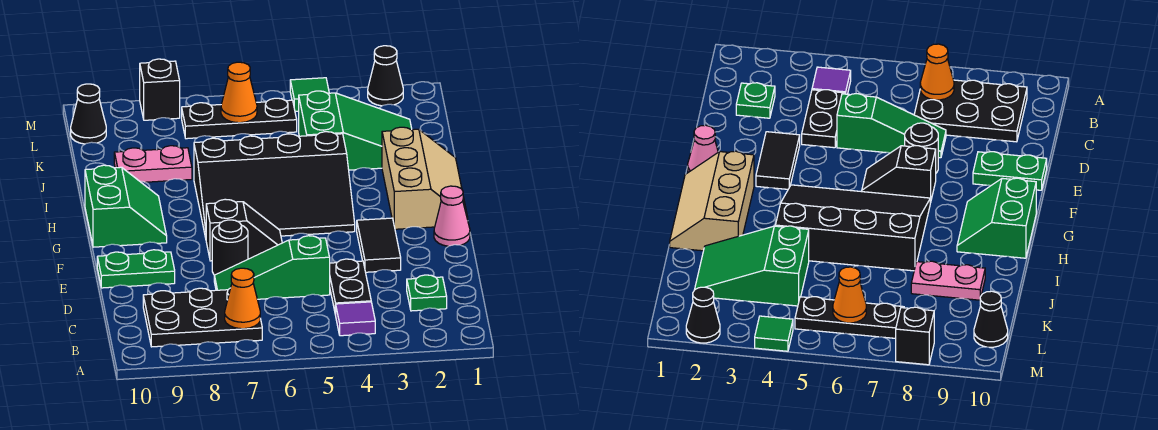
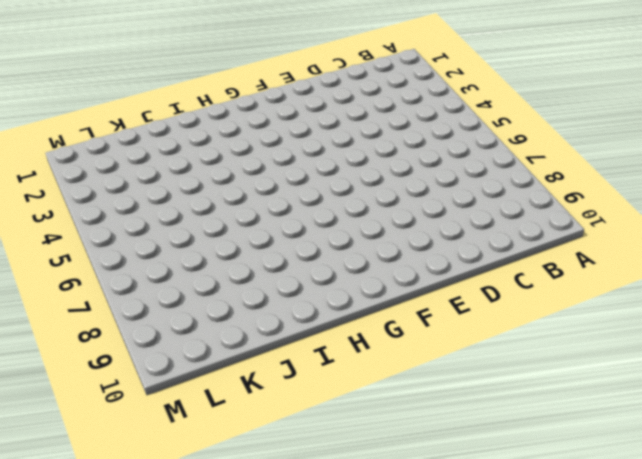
none -> purple tile B4 level 1
none -> black plate B7:C9 level 1
none -> green plate C2 level 1

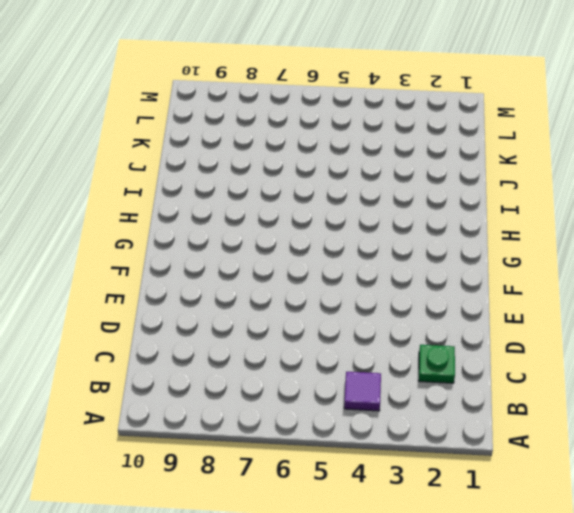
none -> black plate B7:C9 level 1
none -> black plate C4:D4 level 1
none -> green slope D5:D7 level 1 top 5

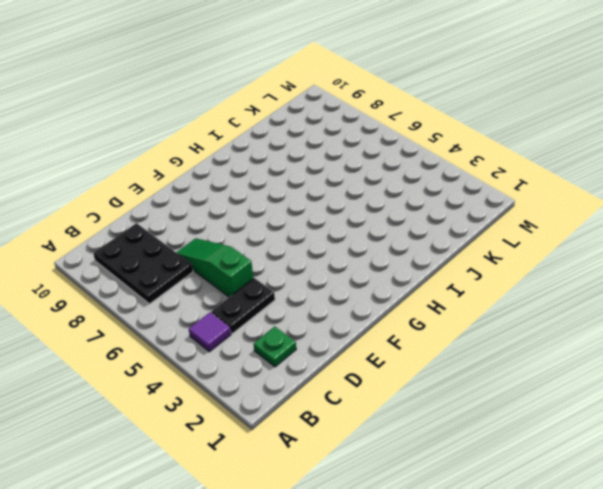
none -> black tile E3:F3 level 1
none -> black round brick E7 level 1
none -> green plate E9:E10 level 1

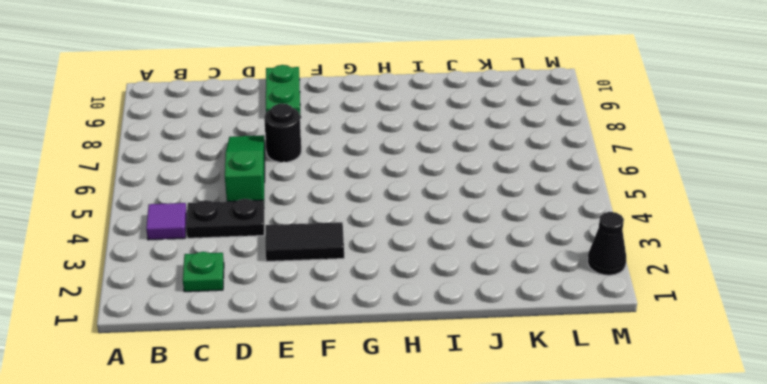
none -> black plate B7:C9 level 1
none -> pink cone F1 level 1
none -> black slope F6:F7 level 1 top 7

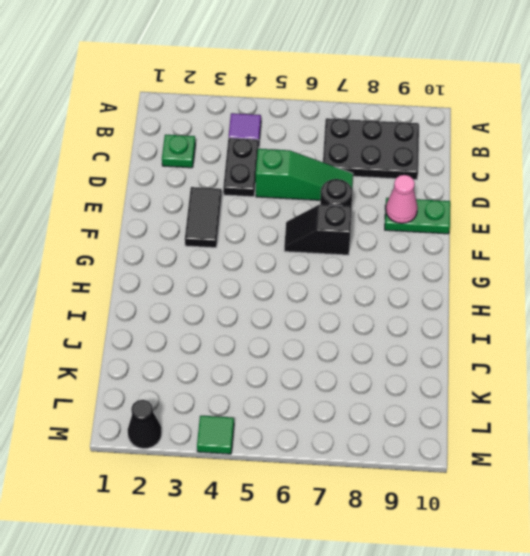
pink cone E9 level 2 -> pink cone F1 level 1
none -> tan slope G1:I2 level 1 top 2
none -> black slope G4:I7 level 1 top I
none -> green slope G9:H10 level 1 top 10

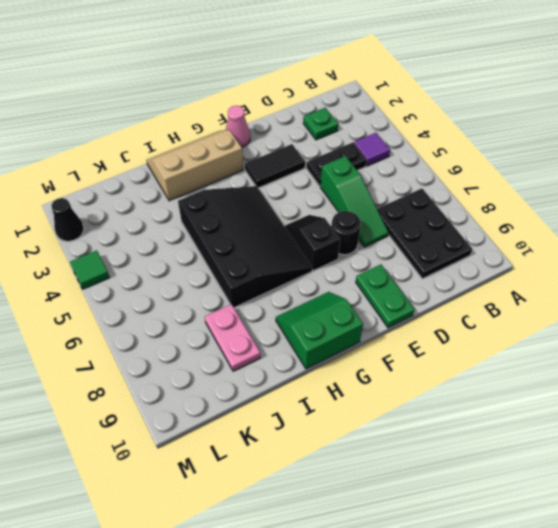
none -> green slope J2:K4 level 1 top 4
none -> black plate L5:L7 level 1
none -> black cone L10 level 1

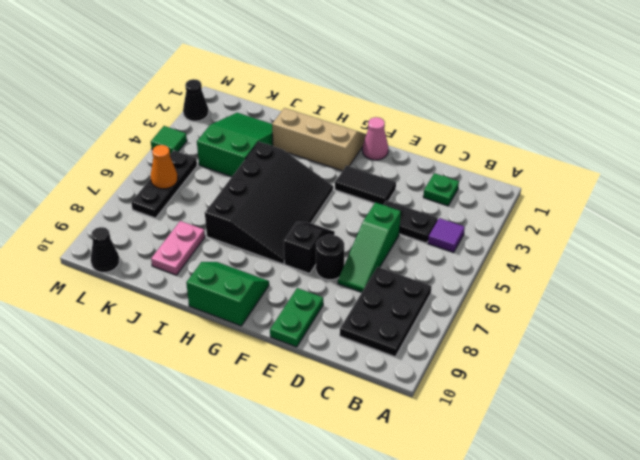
none -> black brick M8 level 1
none -> orange cone B7 level 2

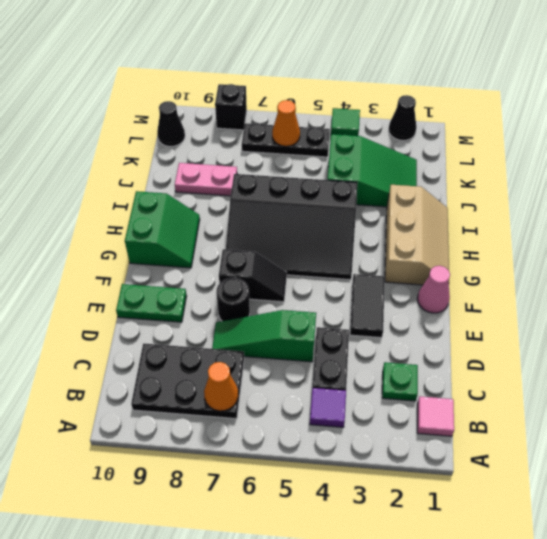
pink tile B1 level 1 -> none

